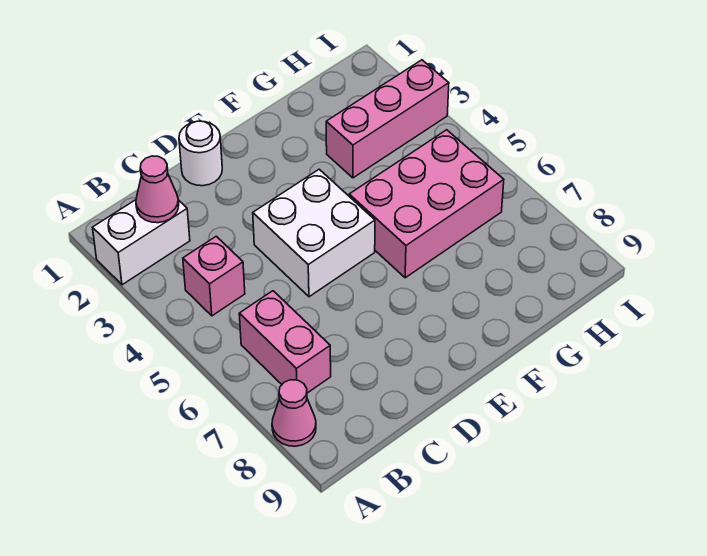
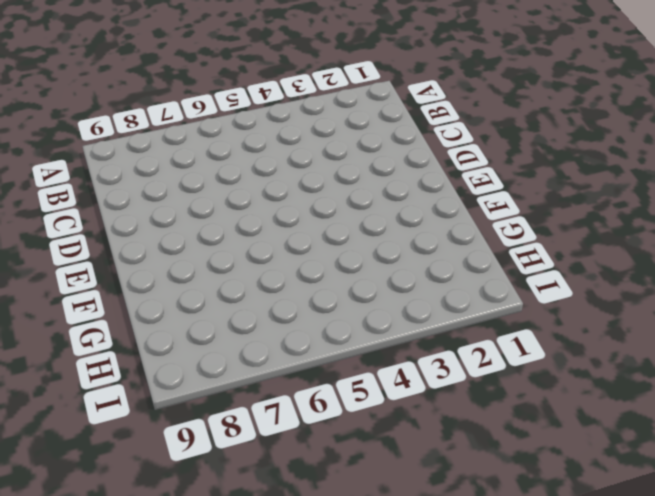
none -> white brick A2:B2 level 1
none -> pink cone A8 level 1

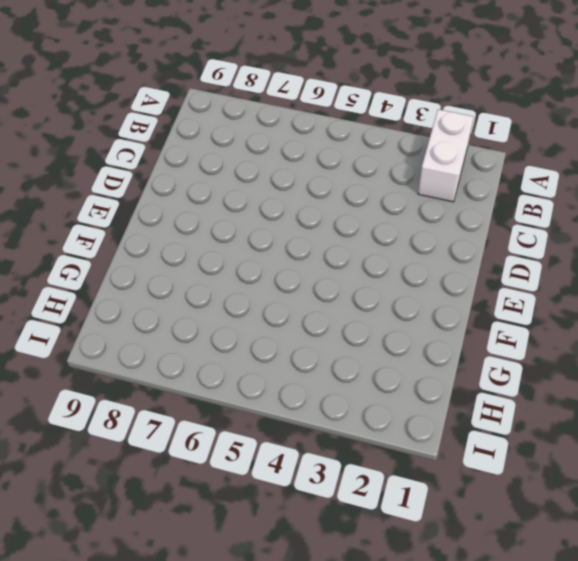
none -> pink cone A8 level 1
none -> pink brick B4 level 1

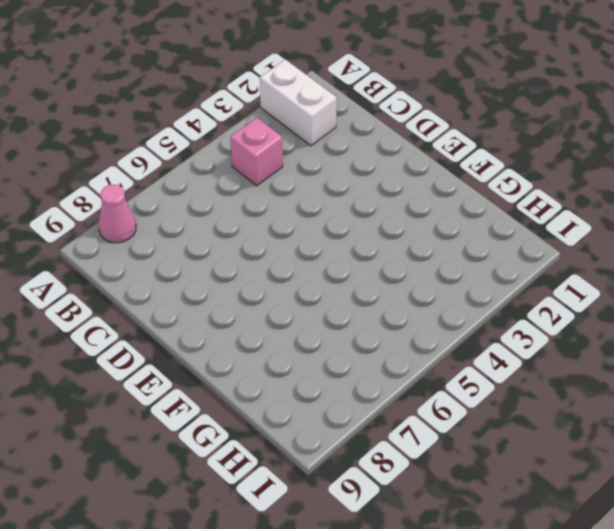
none -> pink brick B6:B7 level 1
none -> white round brick D1 level 1

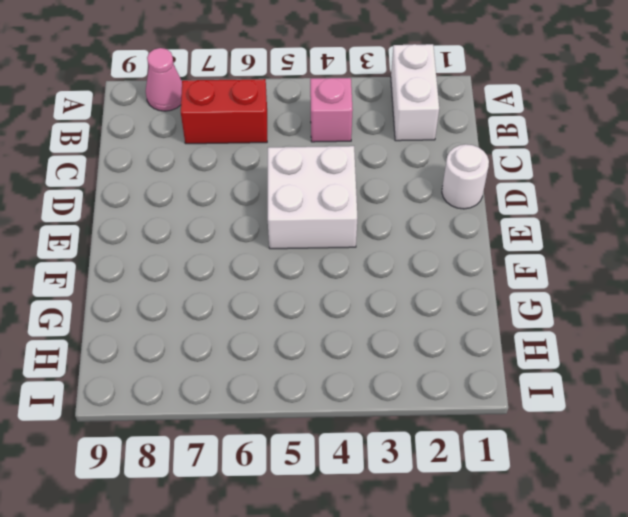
red brick B6:B7 level 1 -> pink brick B6:B7 level 1
none -> pink brick F5:H6 level 1
none -> pink brick G3:I3 level 1

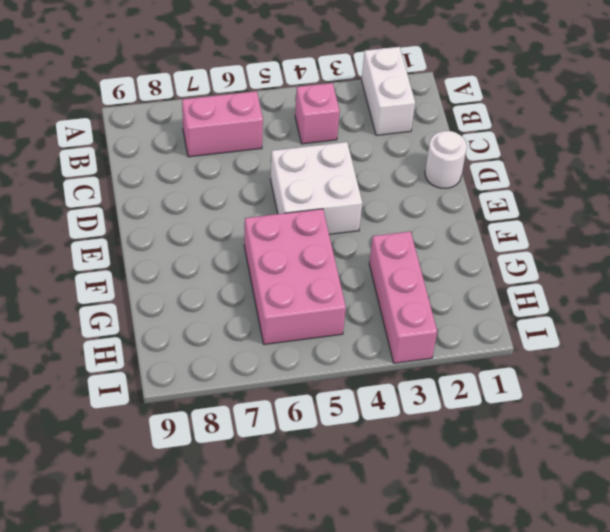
none -> pink cone A8 level 1
none -> pink cone B2 level 2

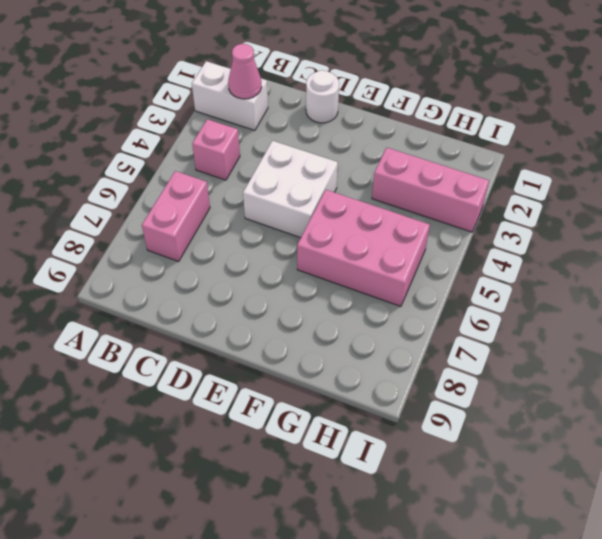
none -> pink cone A8 level 1

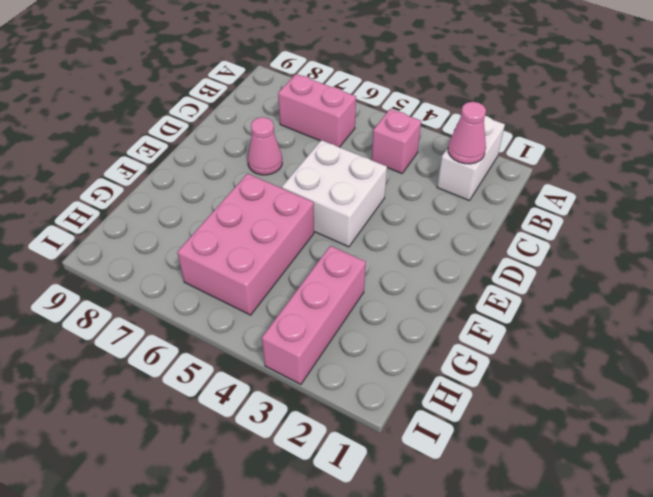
pink cone D7 level 1 -> pink cone A8 level 1
none -> white round brick D1 level 1

